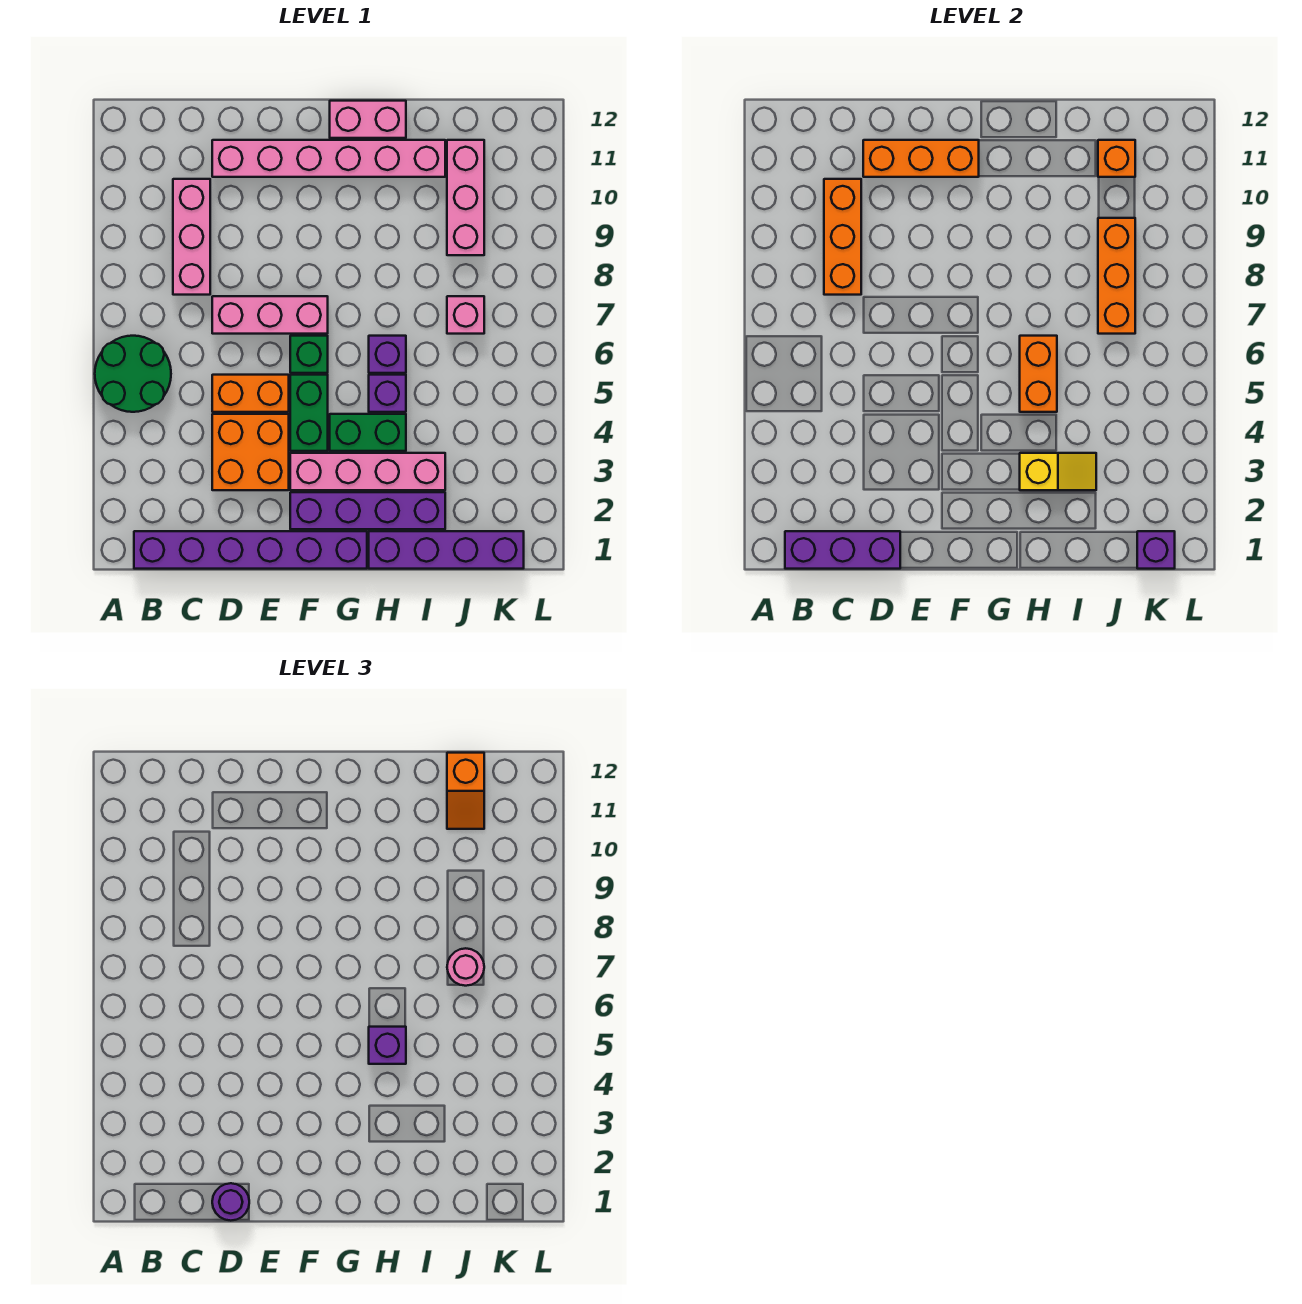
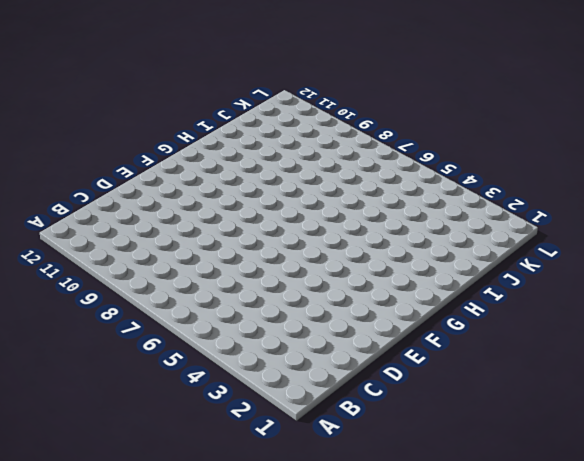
none -> green round brick A5:B6 level 1
none -> purple brick B1:G1 level 1
none -> pink brick C8:C10 level 1
none -> orange brick D3:E4 level 1

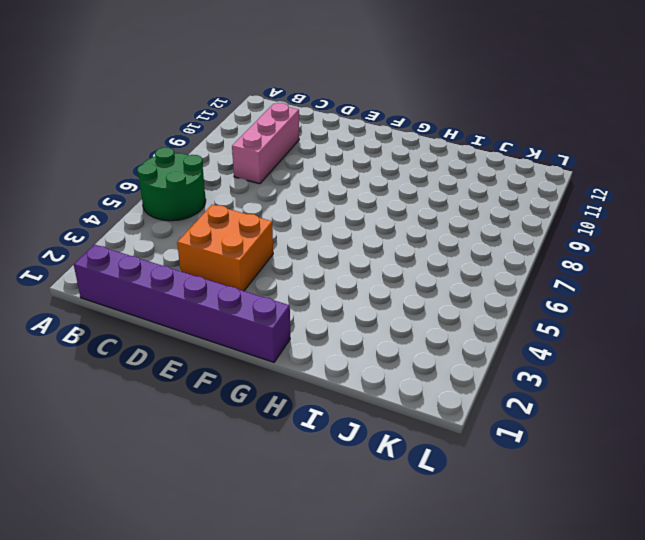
none -> orange brick D5:E5 level 1
none -> pink brick D7:F7 level 1
none -> pink brick D11:I11 level 1
none -> purple brick F2:I2 level 1

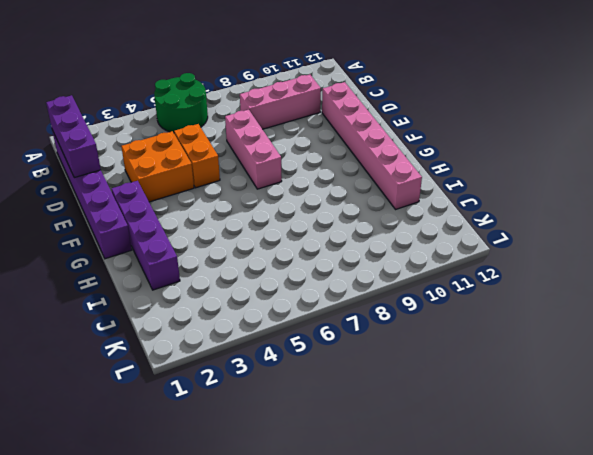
none -> pink brick F3:I3 level 1
none -> green brick F4:F5 level 1
none -> green brick F6 level 1
none -> green brick G4:H4 level 1

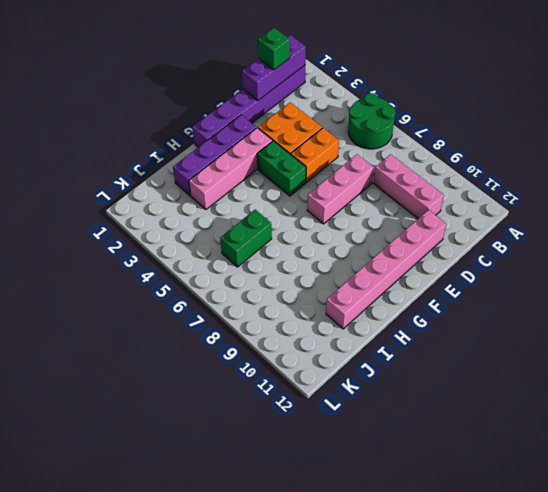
green brick C1 level 3 -> green brick F6 level 1
green brick I6:J6 level 1 -> green brick G4:H4 level 1
none -> pink brick G12:H12 level 1
none -> purple brick H1:K1 level 1
none -> purple brick H5 level 1
none -> purple brick H6 level 1

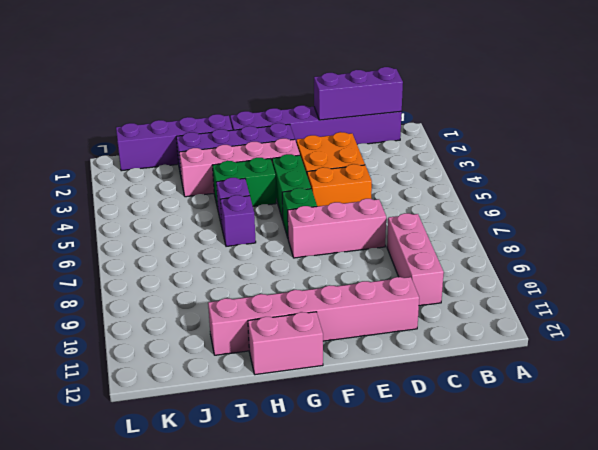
none -> green round brick A5:B6 level 1
none -> pink brick J7 level 1
none -> pink brick J9:J11 level 1
none -> orange brick C8:C10 level 2

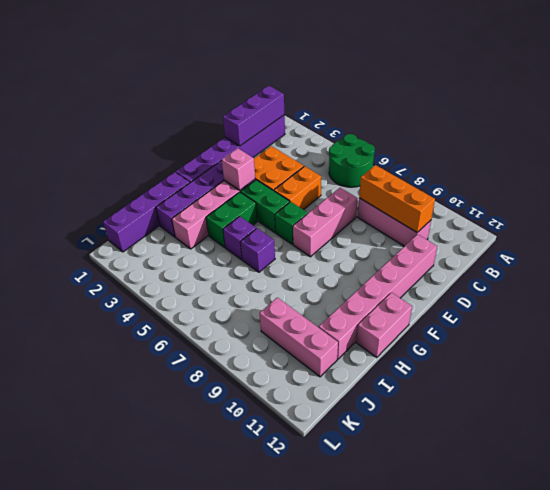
pink brick F3 level 2 -> pink brick J7 level 1
none -> orange brick D11:F11 level 2
none -> yellow slope H3:I3 level 2 top H
none -> orange brick H5:H6 level 2
none -> orange brick J7:J9 level 2

